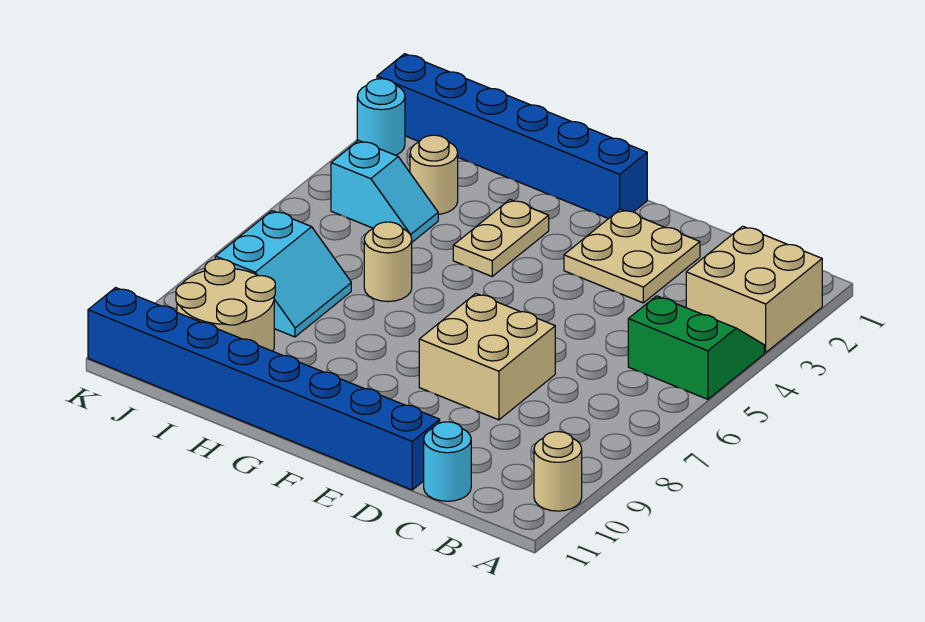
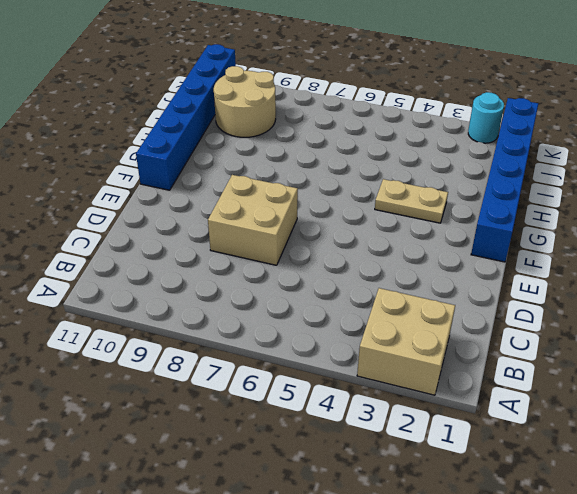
blue brick F11:K11 level 1 -> blue brick D11:K11 level 1
none -> green slope A4:B5 level 1 top 5
none -> tan round brick A10 level 1
none -> cyan round brick C11 level 1

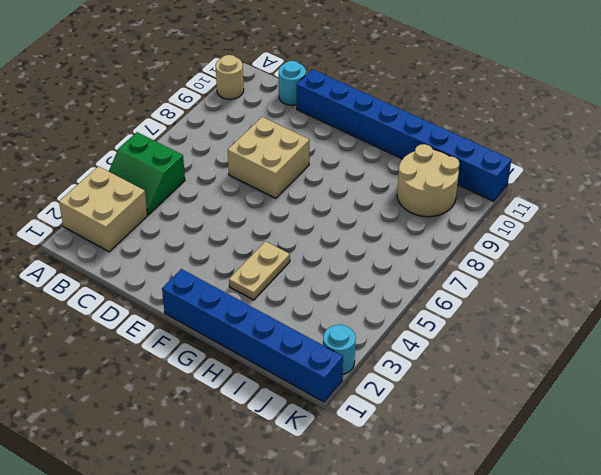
none -> tan plate D2:E3 level 1
none -> tan round brick H6 level 1
none -> tan round brick I3 level 1

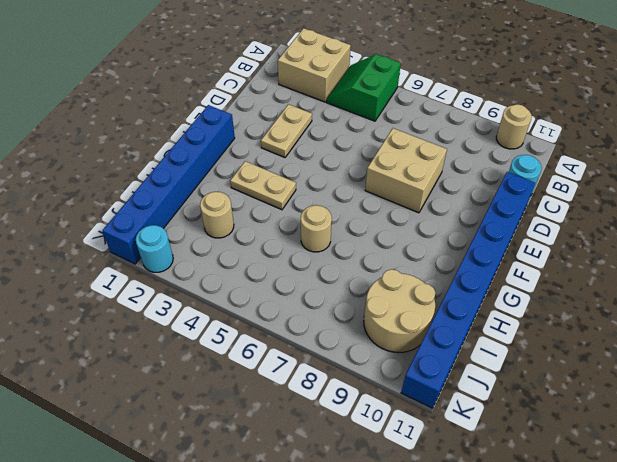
tan plate D3:E3 level 1 -> tan plate D2:E3 level 1
none -> cyan slope I4:J4 level 1 top J
none -> cyan slope I7:J8 level 1 top J

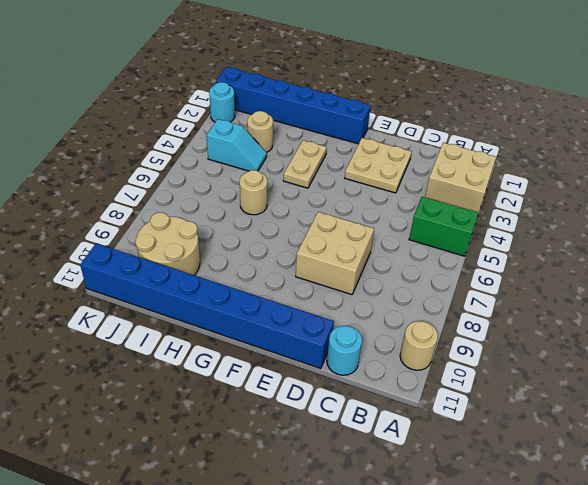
none -> cyan slope I7:J8 level 1 top J

